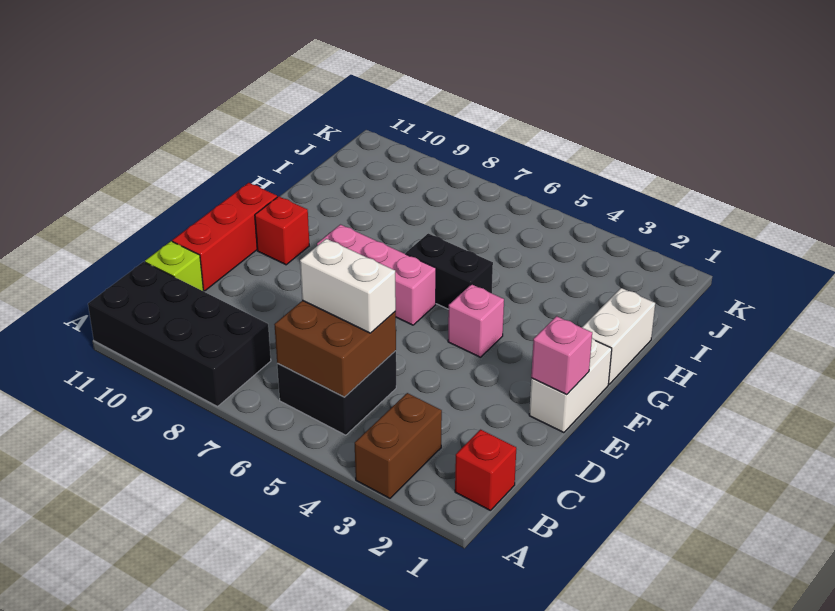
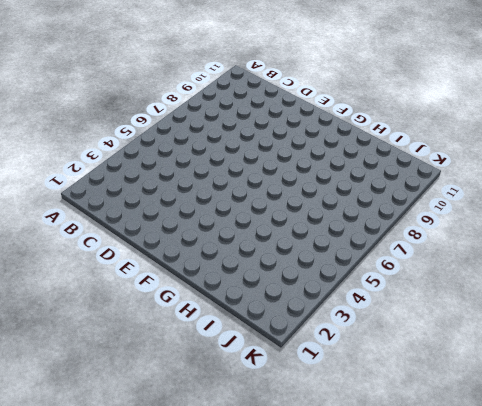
none -> brown brick A3:B3 level 1
none -> black brick A8:B11 level 1
none -> red brick B1 level 1

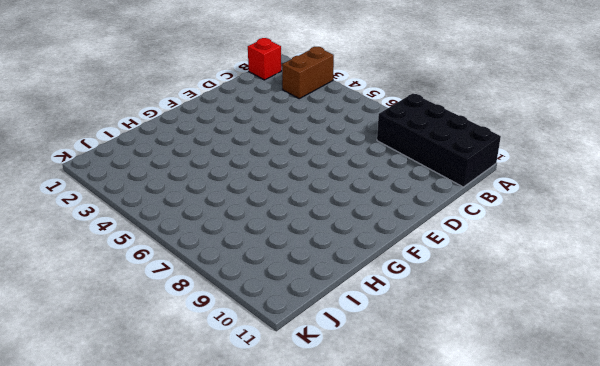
none -> black brick B5:C6 level 1
none -> lime brick C11 level 1
none -> red brick D11:F11 level 1

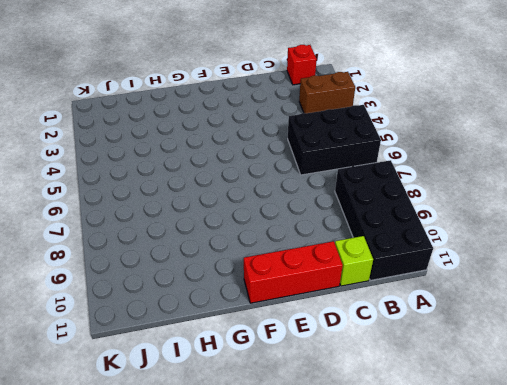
black brick A5:C6 level 1 -> black brick B5:C6 level 1
none -> white brick E1:F1 level 1
none -> pink brick F4 level 1
none -> pink brick F6:F8 level 1

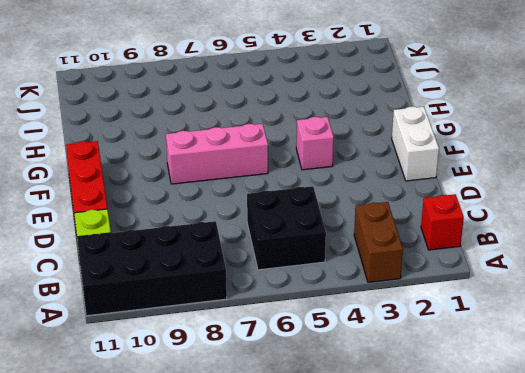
none -> red brick F10 level 1
none -> white brick G1:H1 level 1
none -> black brick G5:G6 level 1

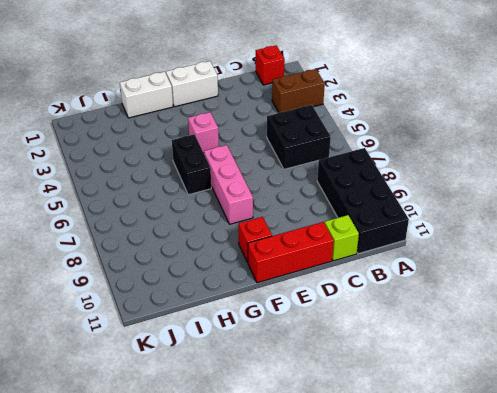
none -> brown brick B5:C6 level 2
none -> pink brick E1 level 2
none -> white brick C5:C6 level 3

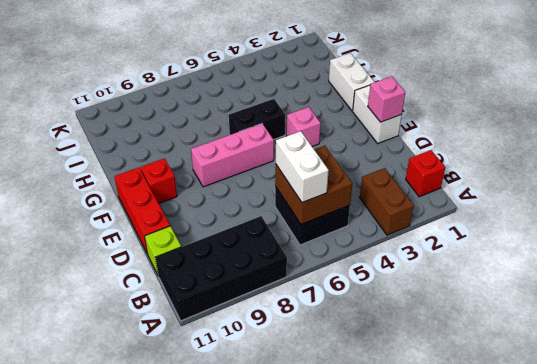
white brick B6:C6 level 3 -> white brick C5:C6 level 3

